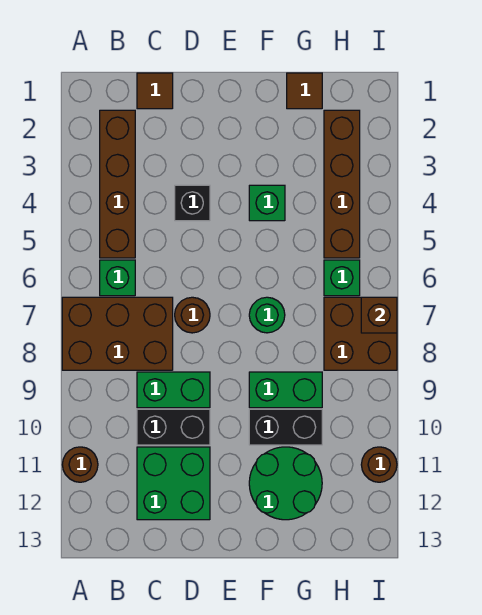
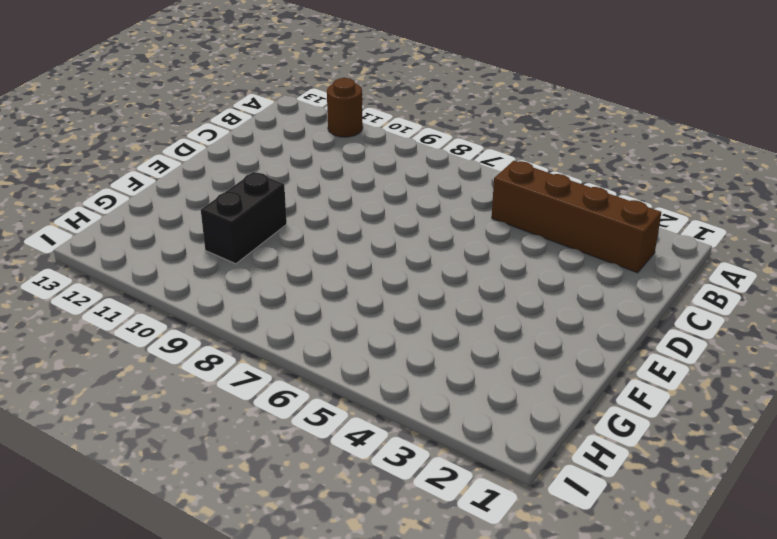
none -> brown brick A7:C8 level 1
none -> green brick B6 level 1
none -> brown tile C1 level 1

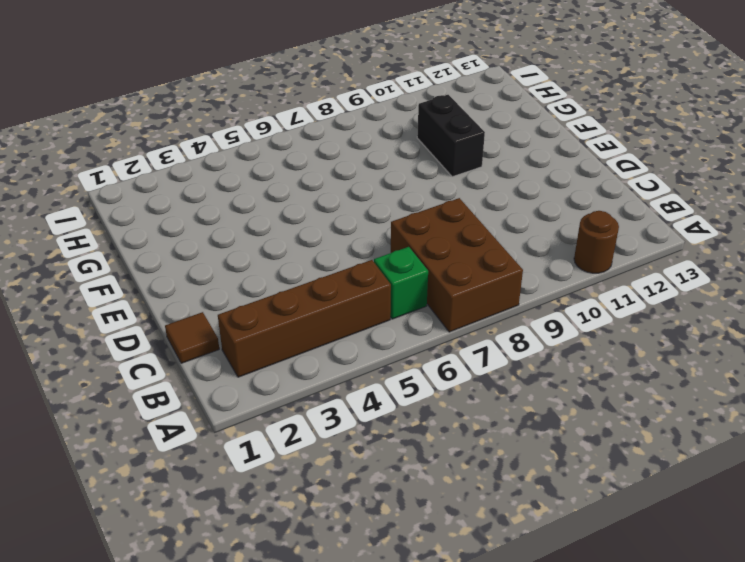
none -> green brick C9:D9 level 1
none -> black brick C10:D10 level 1
none -> green brick C11:D12 level 1

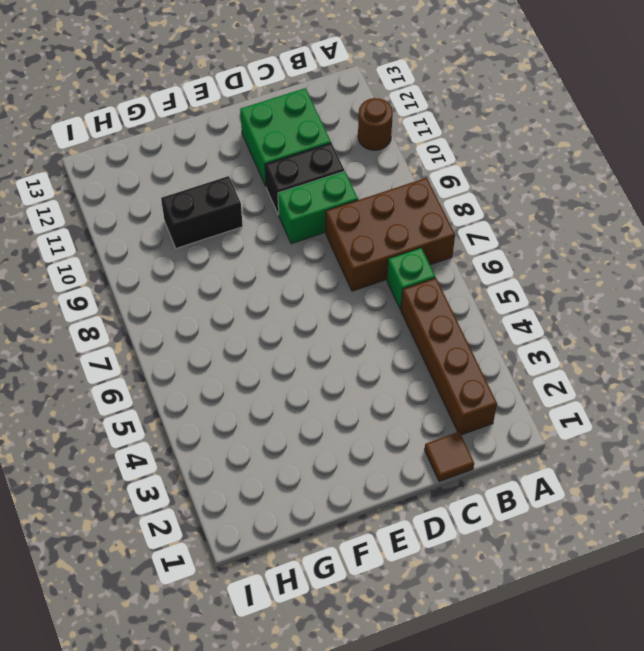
none -> black brick D4 level 1
none -> brown round brick D7 level 1
none -> green brick F4 level 1

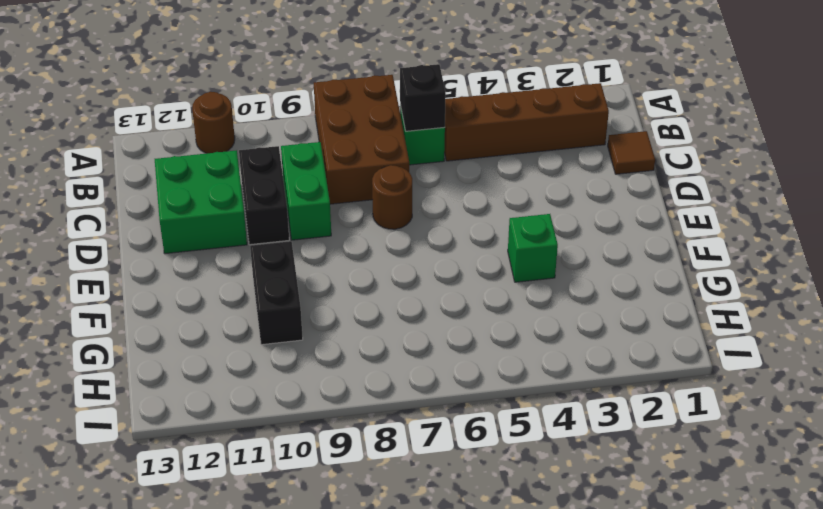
black brick B6 level 2 -> black brick D4 level 1
none -> green round brick F7 level 1
none -> green brick F9:G9 level 1
none -> green round brick F11:G12 level 1

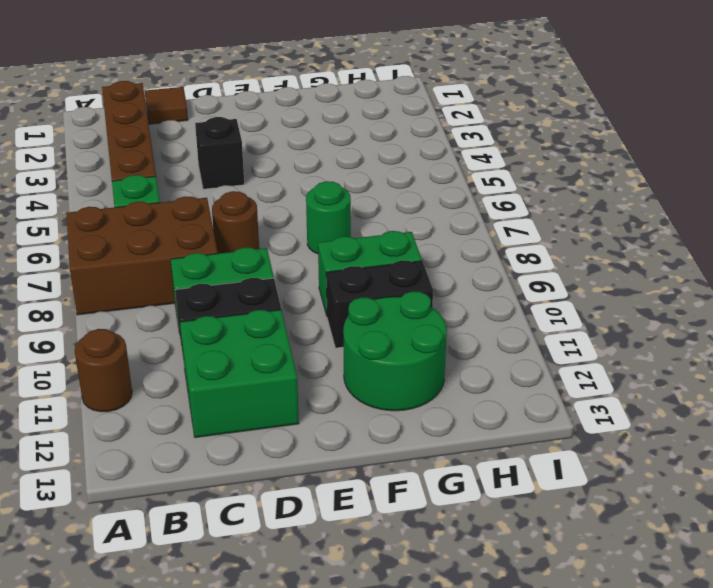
none -> green brick F4 level 1
none -> brown tile G1 level 1
none -> brown brick H2:H5 level 1

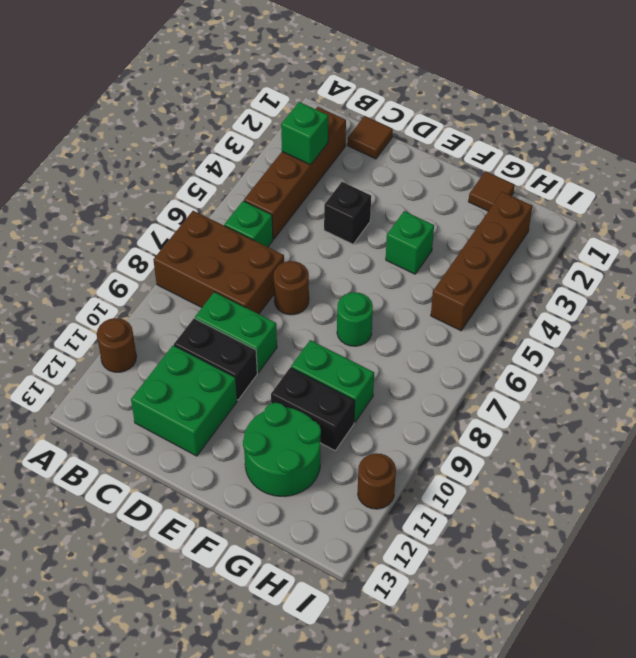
green brick B3 level 2 -> green brick H6 level 1
none -> brown brick H7:I8 level 1
none -> brown brick I7 level 2

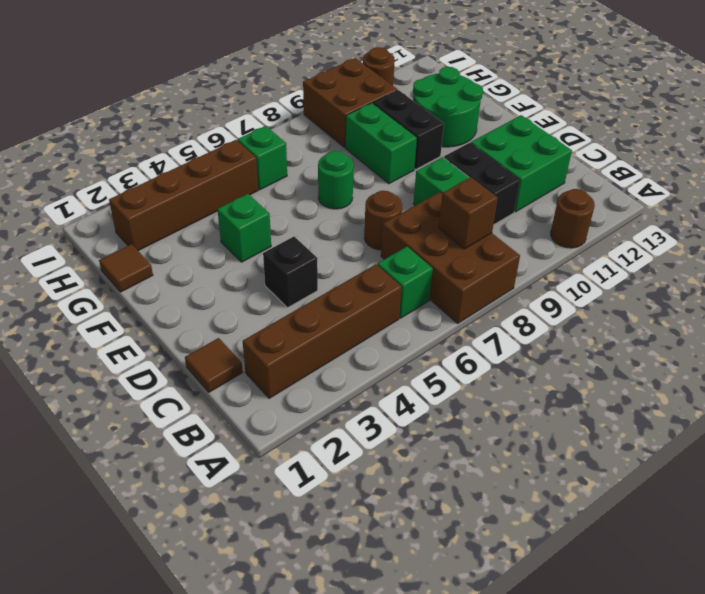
brown brick B8 level 2 -> brown brick I7 level 2
brown brick H9:I10 level 1 -> brown brick H7:I8 level 1

